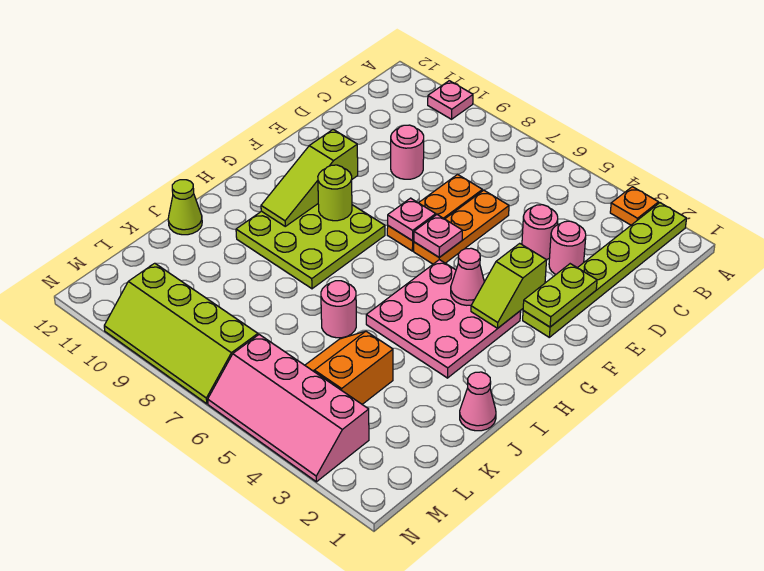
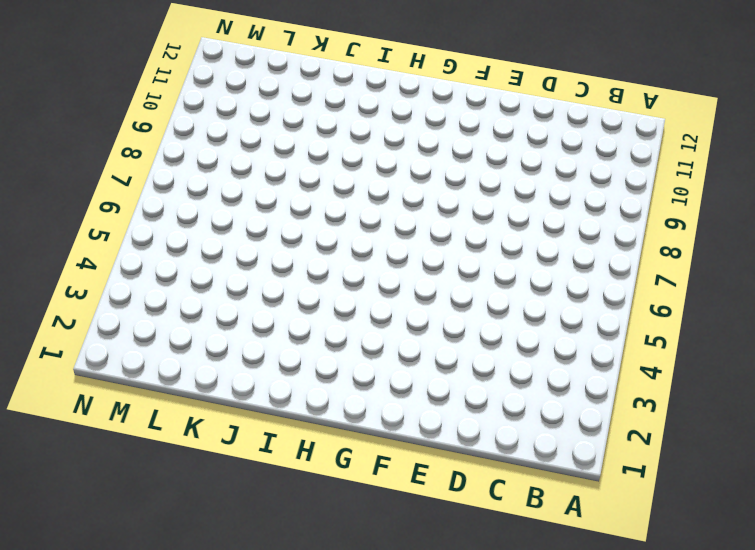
none -> lime plate A2:F2 level 1
none -> orange plate A3 level 1
none -> pink plate A10 level 1

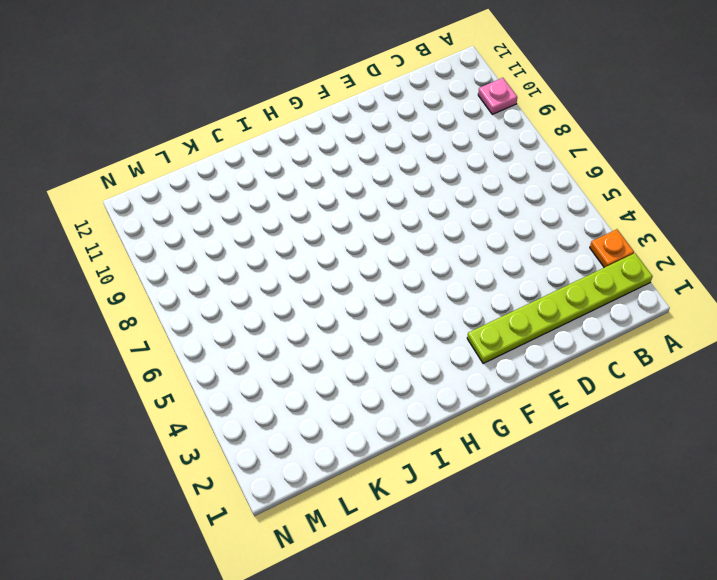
none -> pink round brick D3 level 1
none -> pink round brick D4 level 1
none -> orange plate D6:F6 level 1

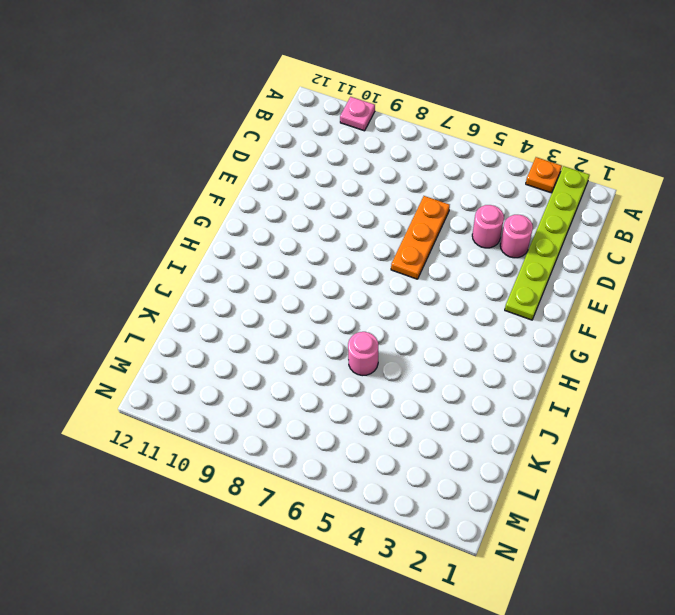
none -> orange plate D7:F7 level 1
none -> pink round brick D9 level 1
none -> pink plate G3:I5 level 1

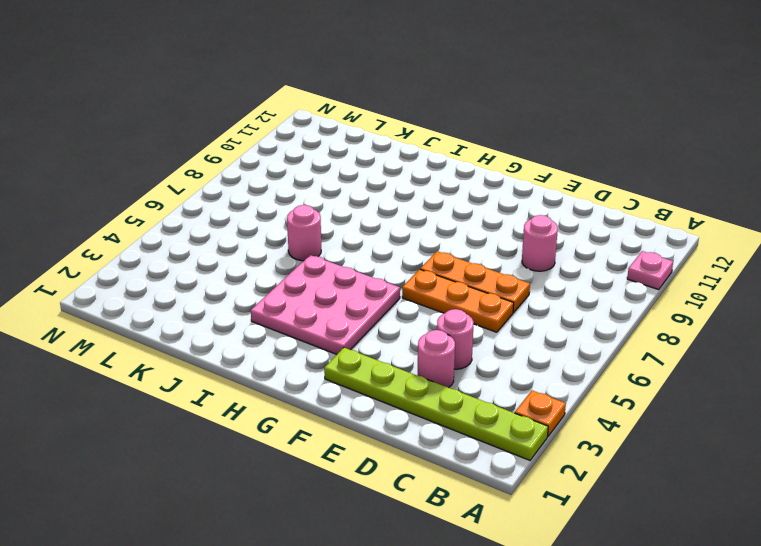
none -> lime plate G8:I10 level 1
none -> pink cone J1 level 1
none -> lime cone J12 level 1

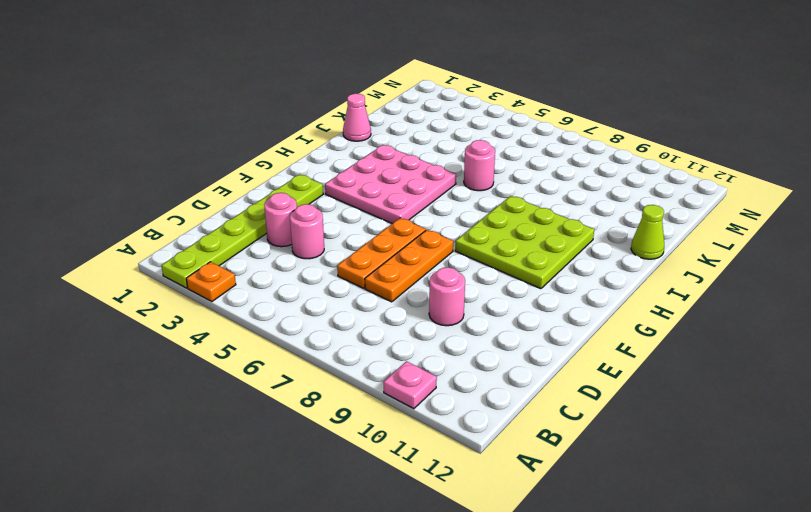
none -> orange slope K4:L5 level 1 top 4
none -> pink slope M3:N6 level 1 top M
none -> lime slope M7:N10 level 1 top M

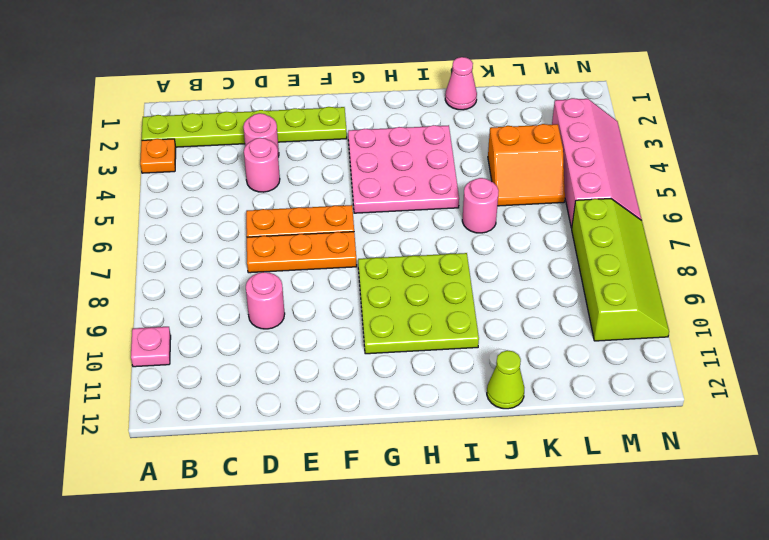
none -> lime plate E2:F2 level 2
none -> lime slope F3:G3 level 2 top F
none -> pink plate F6 level 2

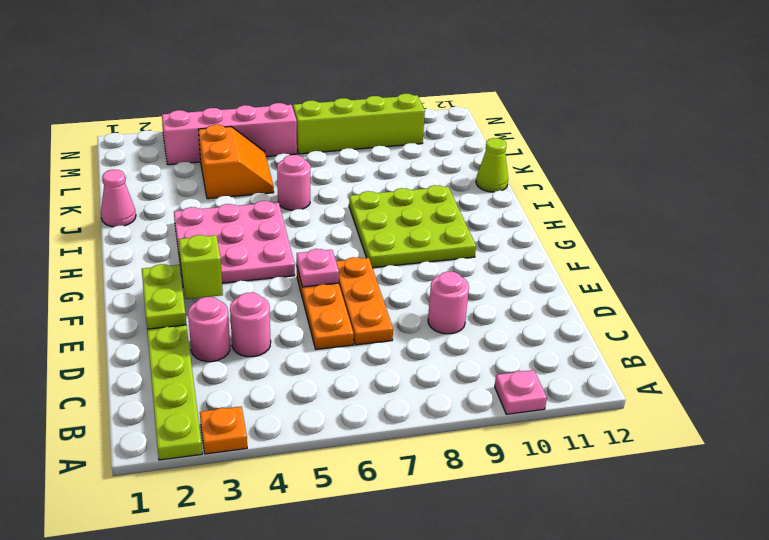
none -> pink plate F7 level 2
none -> lime slope F10:H10 level 2 top F
none -> pink cone G4 level 2

